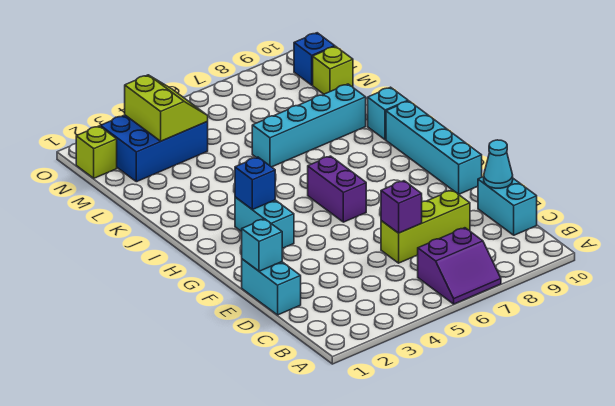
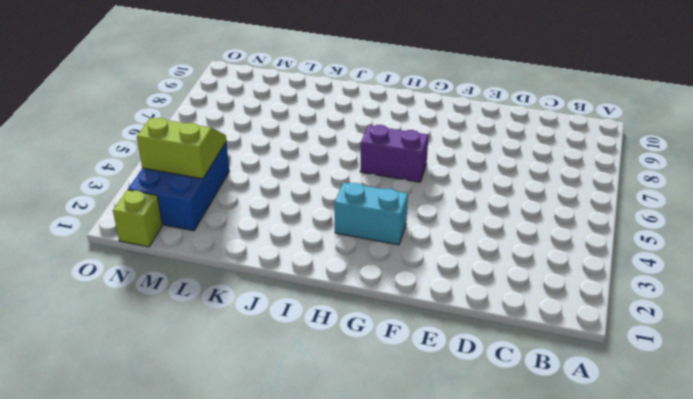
none -> purple slope A6:B7 level 1 top B
none -> cyan brick C10:D10 level 1
none -> cyan brick D1:E1 level 1

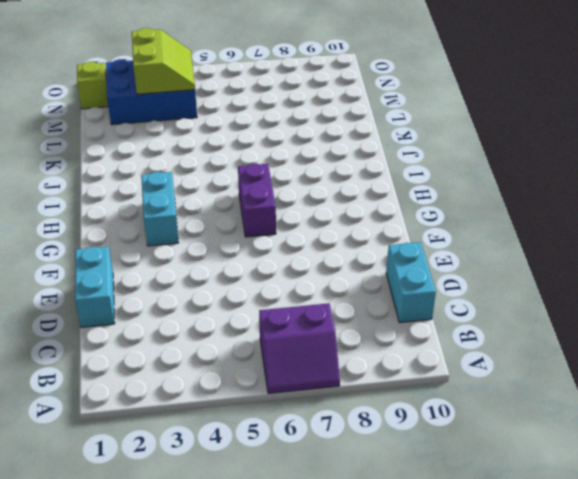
none -> lime brick D6:D8 level 1
none -> cyan brick F10:I10 level 1
none -> cyan brick J10 level 1

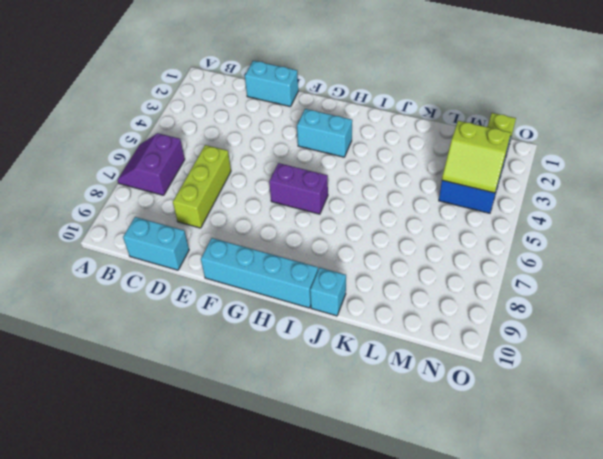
none -> cyan brick K6:K9 level 1
none -> lime brick M10 level 1
none -> blue brick N10 level 1

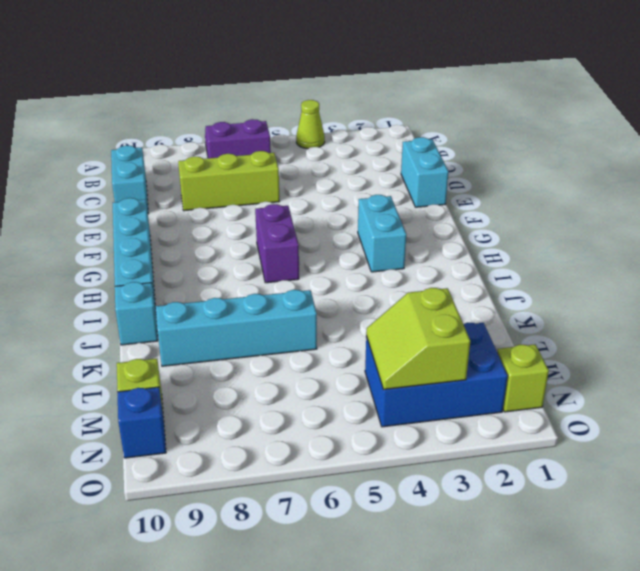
lime cone A4 level 1 -> none
none -> purple brick D6 level 2
none -> cyan cone D10 level 2
none -> cyan brick E1 level 2

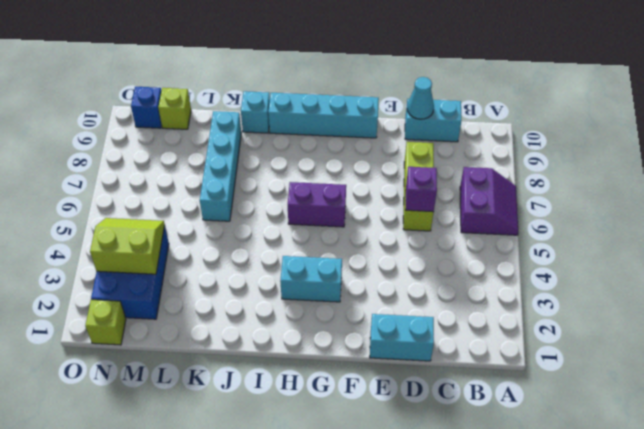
none -> cyan brick E1 level 2
none -> blue brick H3 level 2

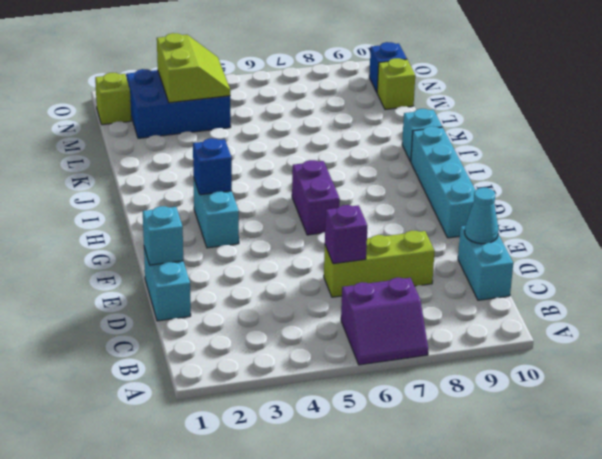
none -> cyan brick K6:K9 level 1

